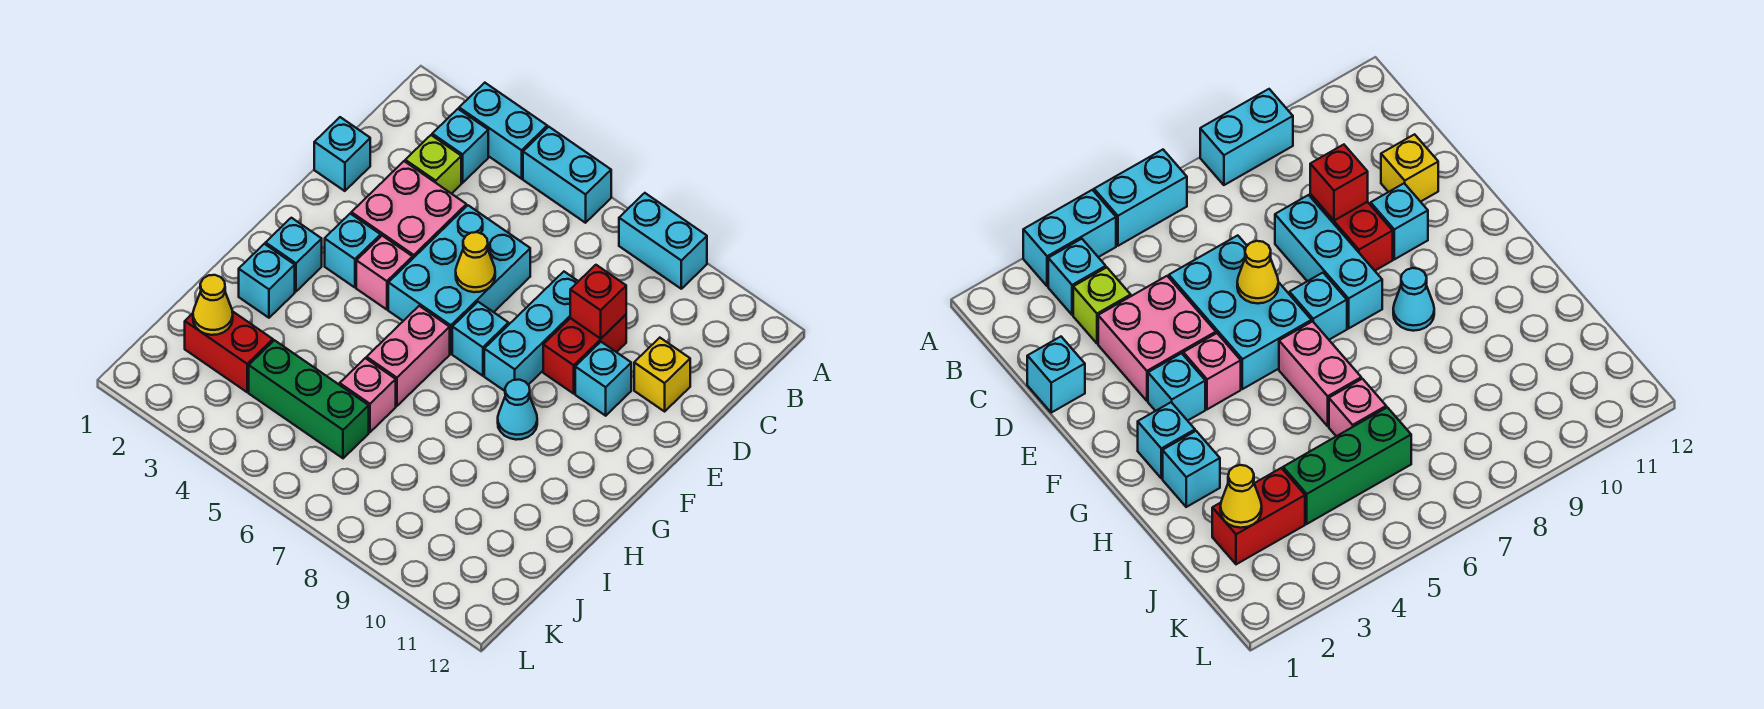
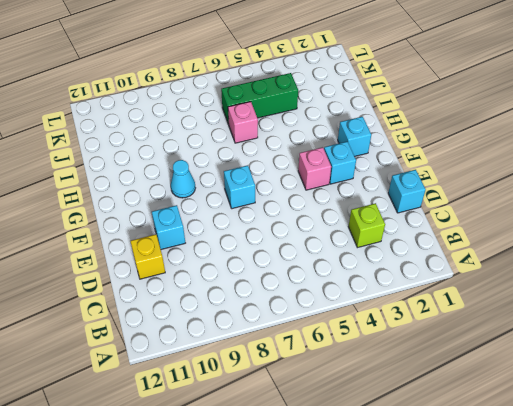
none -> cyan brick A3:A4 level 1
none -> cyan brick A5:A6 level 1
none -> cyan brick A8:A9 level 1

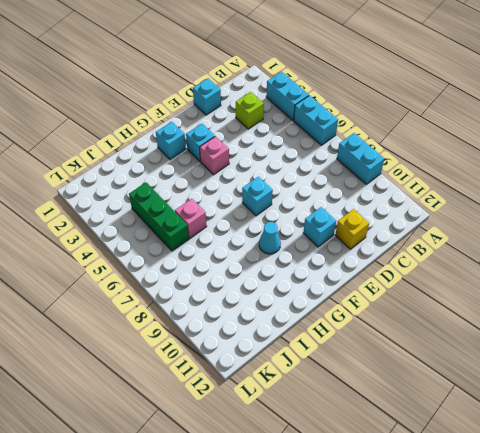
none -> cyan brick B3 level 1
none -> pink brick D3:E4 level 1
none -> cyan brick D5:F6 level 1

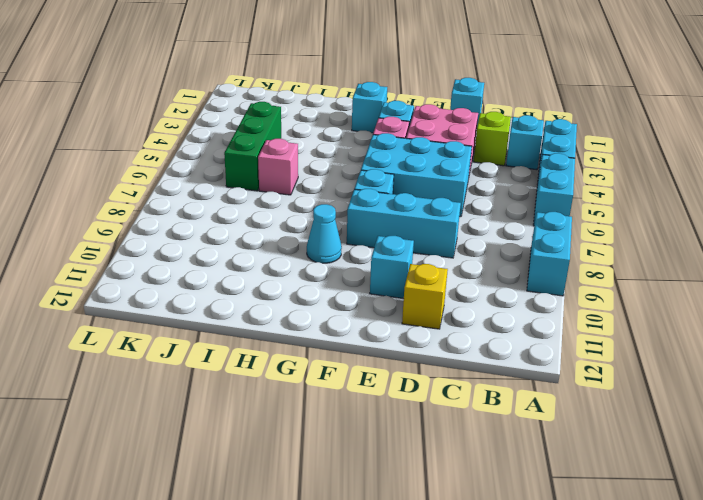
none -> red brick D9:E9 level 1
none -> pink brick G6:H6 level 1
none -> cyan brick H2 level 1

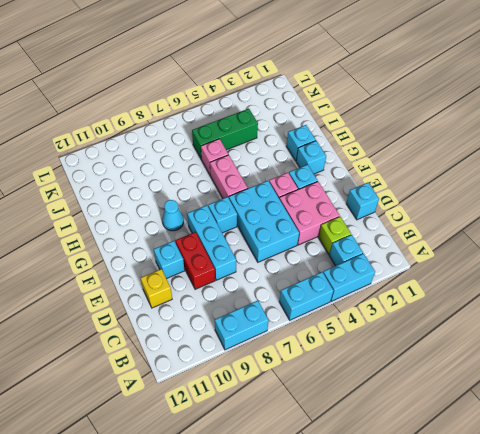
none -> red brick J2:J3 level 1
none -> red brick D9 level 2
none -> yellow cone E6 level 2

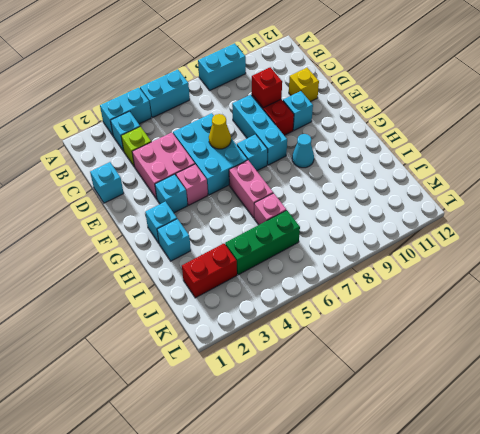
none -> yellow cone J2 level 2

